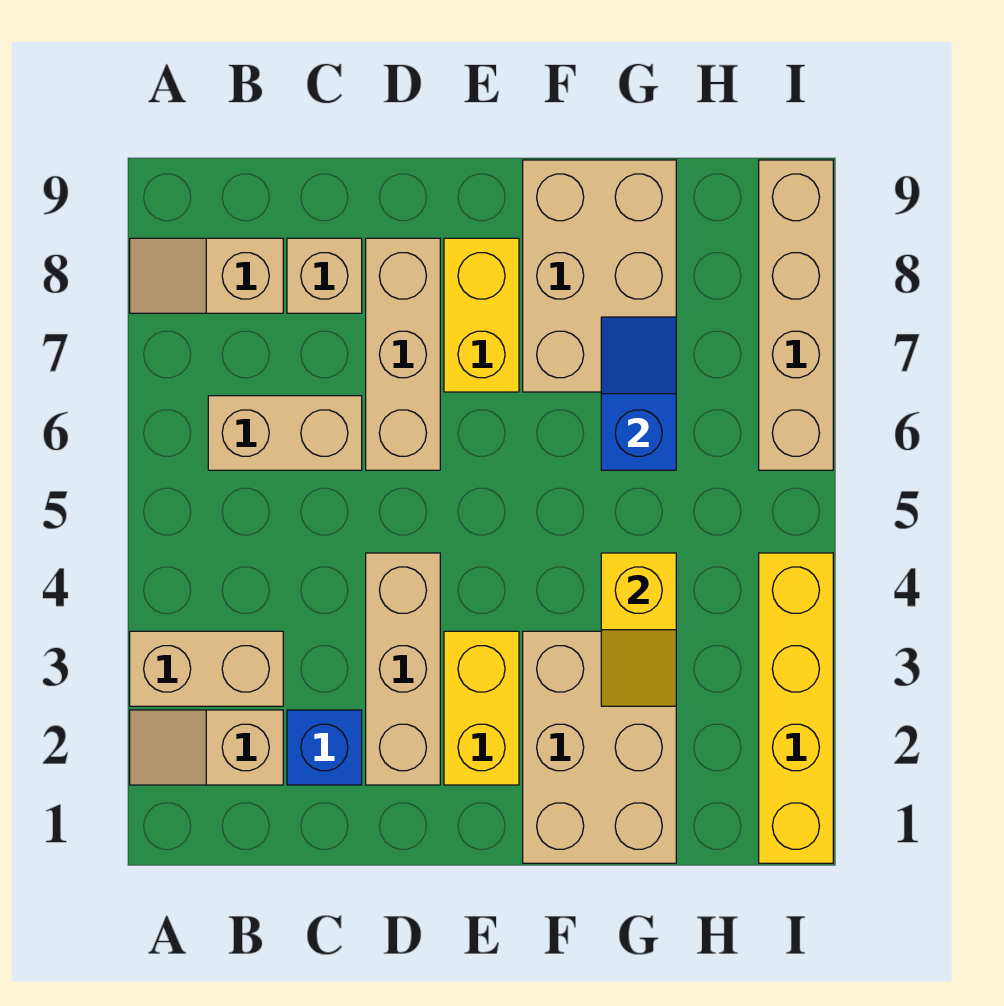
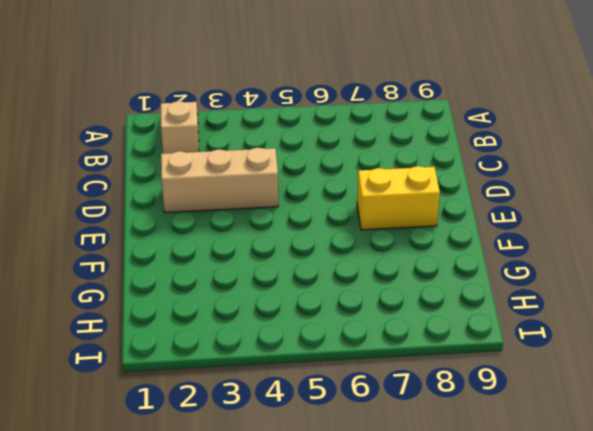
none -> tan brick A3:B3 level 1
none -> tan slope A8:B8 level 1 top B
none -> tan brick B6:C6 level 1

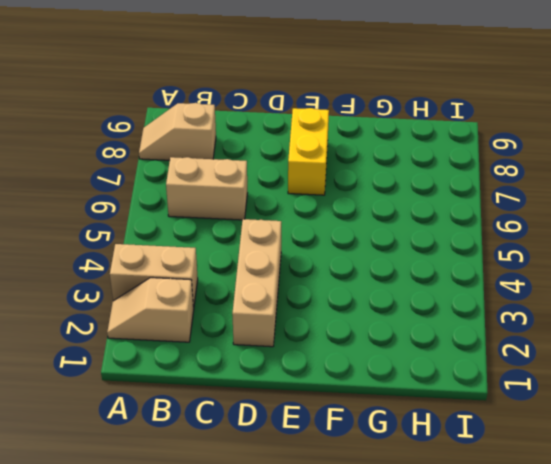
none -> blue brick C2 level 1
none -> tan brick C8 level 1
none -> tan brick D6:D8 level 1

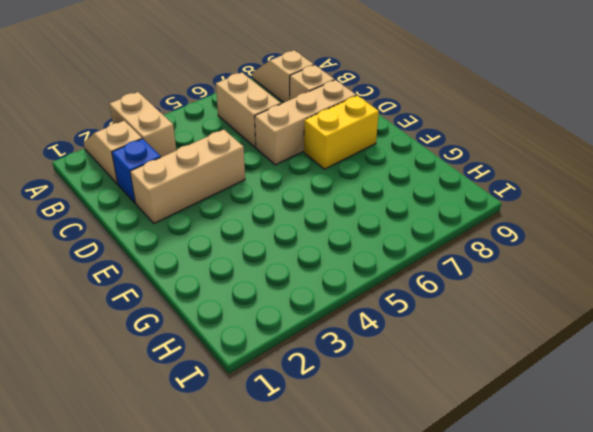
none -> yellow brick E2:E3 level 1
none -> tan brick F1:G3 level 1
none -> tan brick F7:G9 level 1

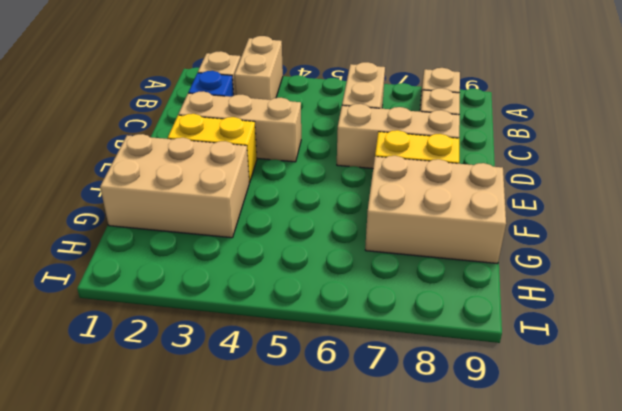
none -> yellow brick I1:I4 level 1
none -> tan brick I6:I9 level 1
none -> yellow slope G3:G4 level 2 top 4

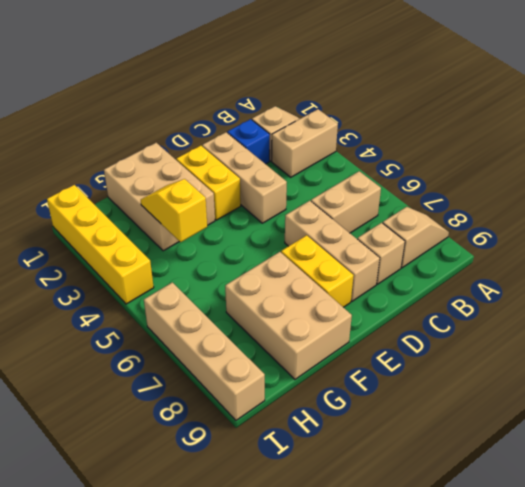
none -> blue slope G6:G7 level 2 top 6

